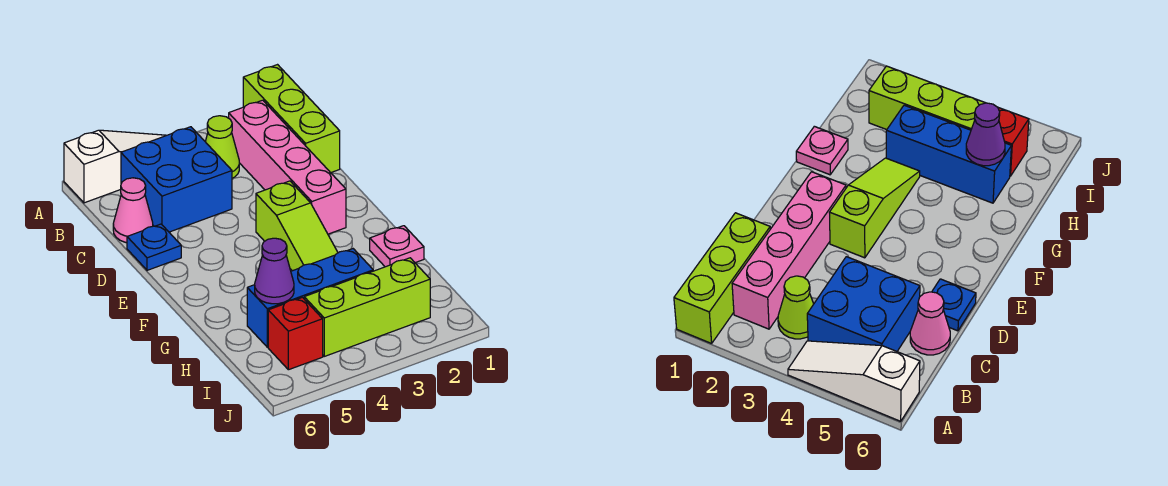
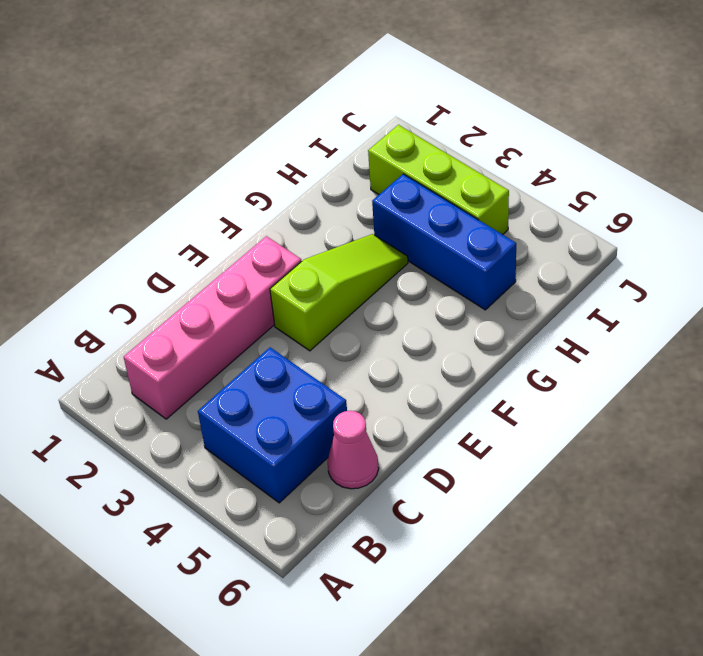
none -> lime brick A1:C1 level 1
none -> white slope A4:A6 level 1 top 6
none -> lime cone B3 level 1

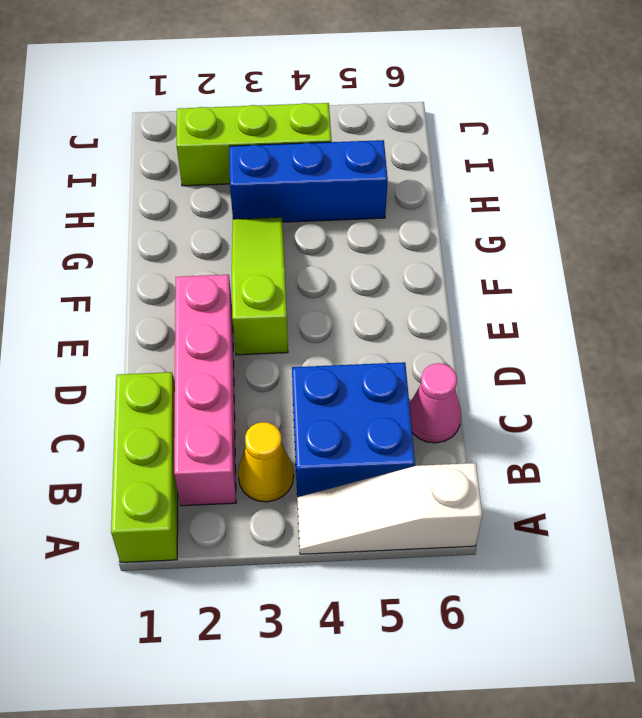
yellow cone B3 level 1 -> lime cone B3 level 1
none -> blue plate D6 level 1
none -> pink plate G1 level 1
none -> red brick I5 level 1

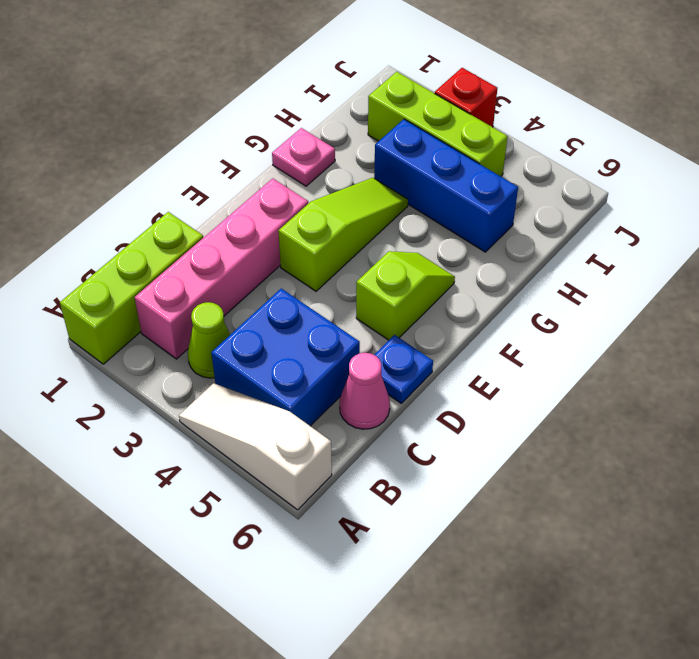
lime slope E5:F5 level 1 top E -> none
red brick J3 level 1 -> red brick I5 level 1
none -> purple cone H5 level 2

